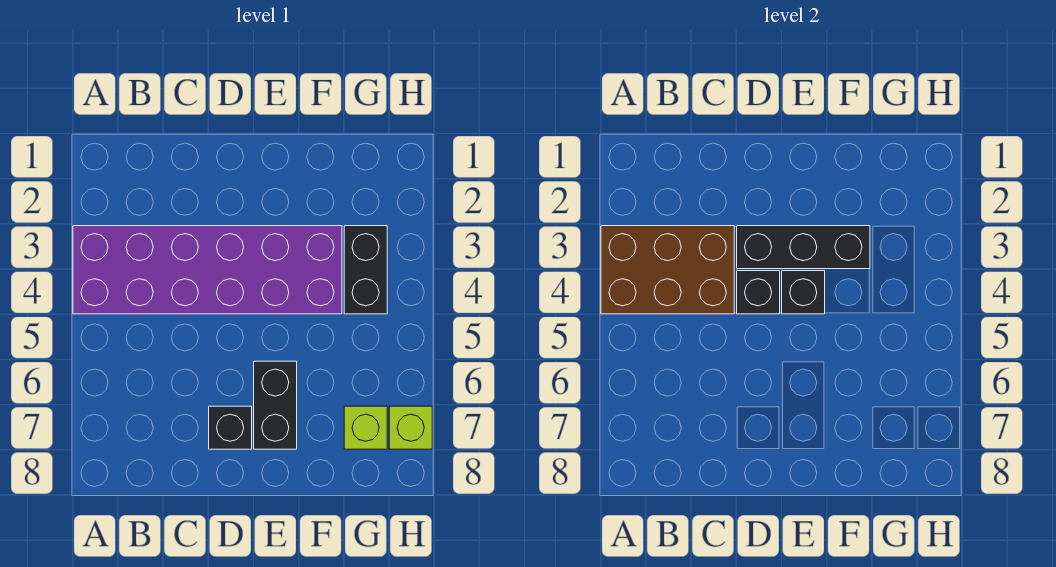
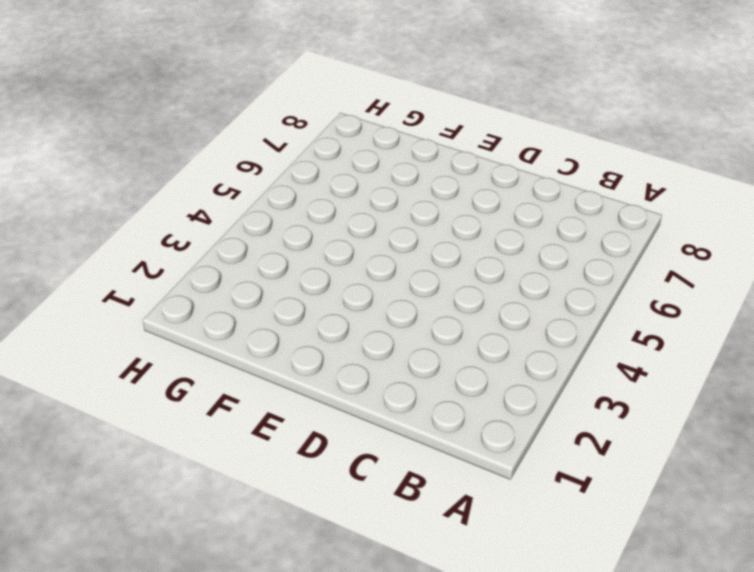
none -> purple brick A3:F4 level 1
none -> black brick D7 level 1

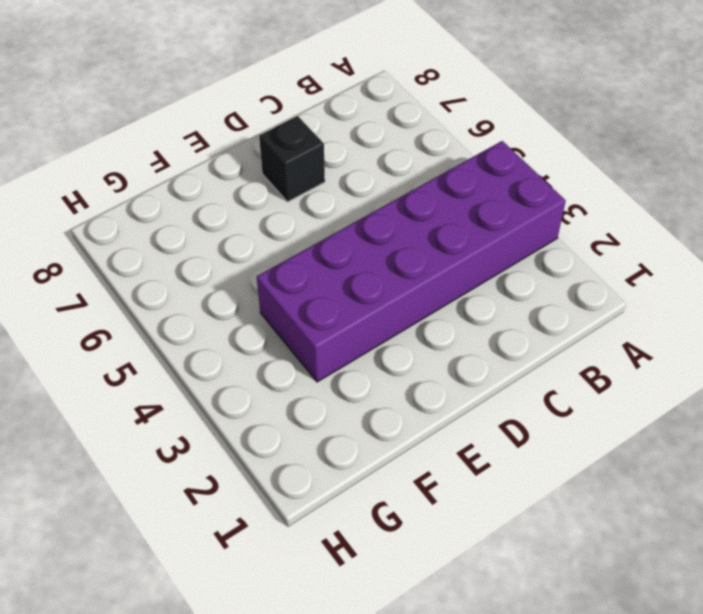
none -> black brick E6:E7 level 1
none -> black brick G3:G4 level 1

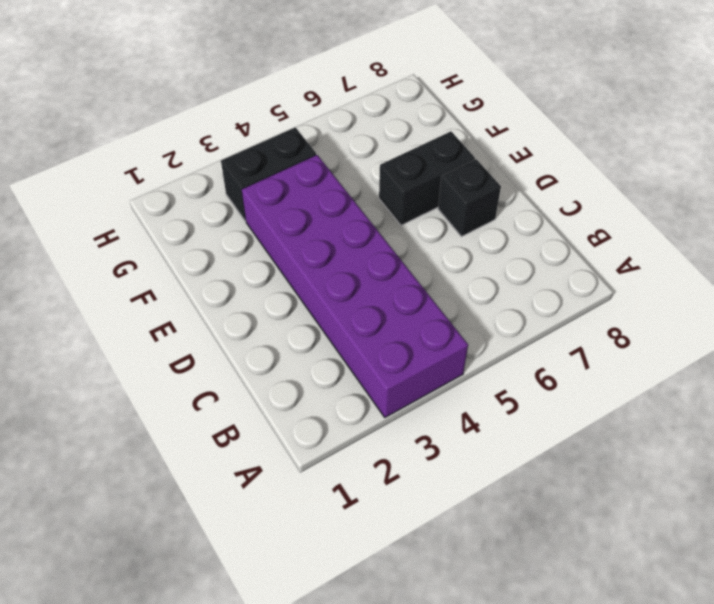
none -> lime brick G7 level 1
none -> lime brick H7 level 1

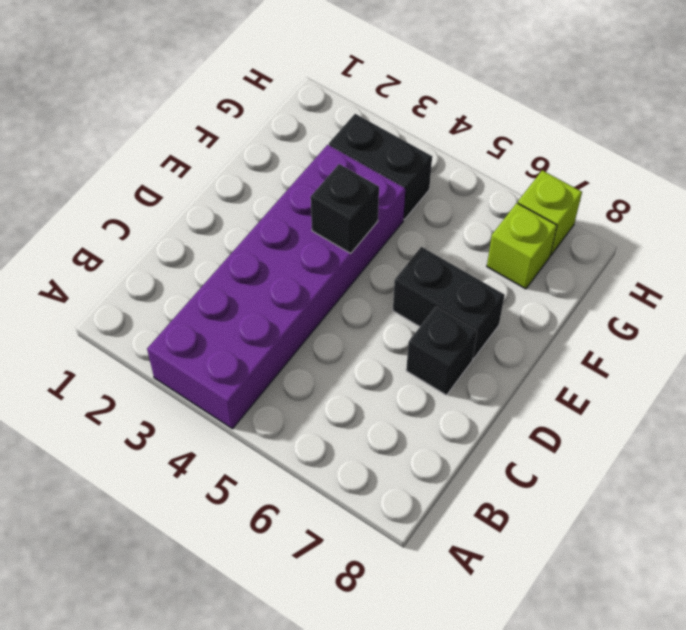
none -> brown brick A3:C4 level 2
none -> black brick D3:F3 level 2

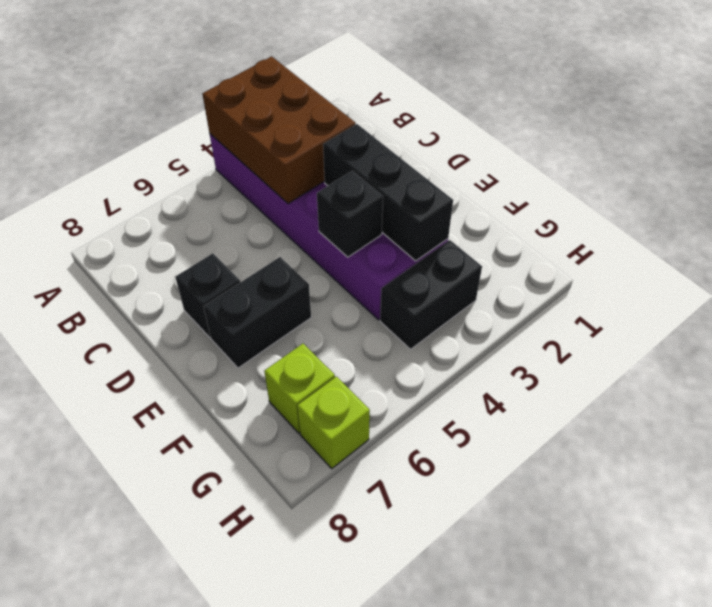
none -> black brick D4 level 2

